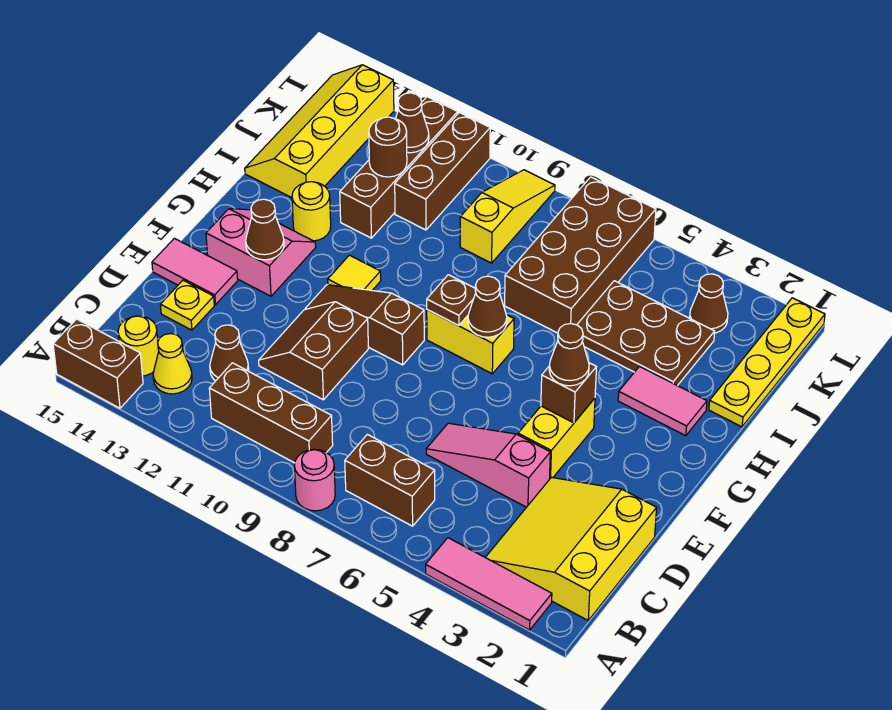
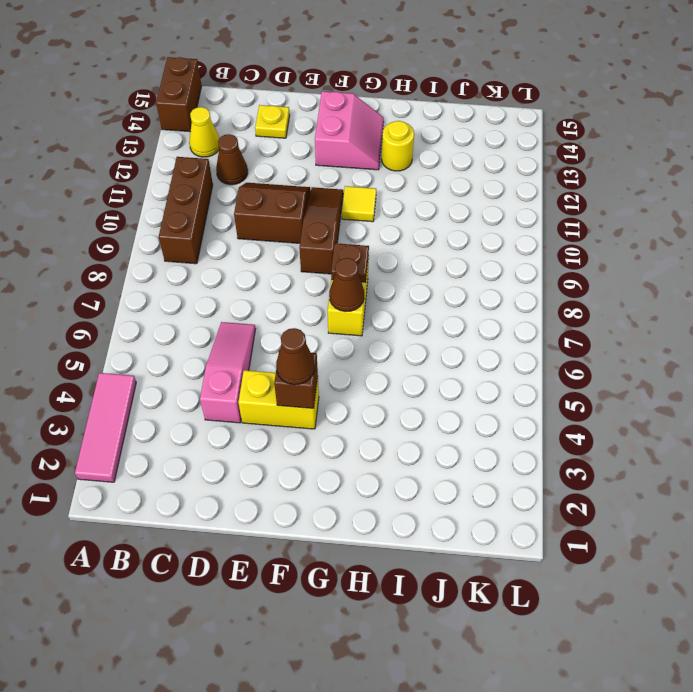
none -> pink round brick A8 level 1
none -> yellow slope B1:D3 level 1 top 1
none -> brown brick B6:B7 level 1
none -> yellow round brick B14 level 1

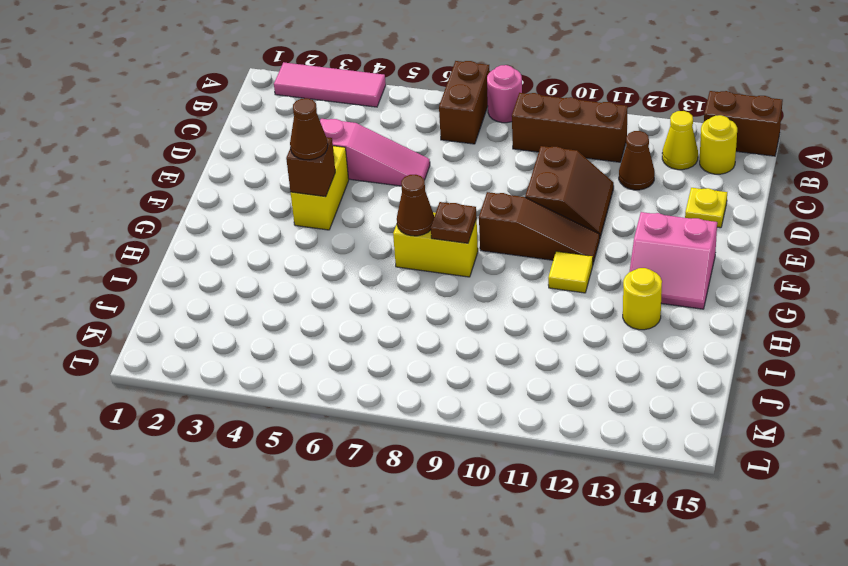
brown brick A7:B7 level 1 -> brown brick B6:B7 level 1
none -> yellow slope B1:D3 level 1 top 1
none -> pink tile E14:E15 level 1
none -> pink tile H2:H3 level 1
none -> yellow plate I1:L1 level 1

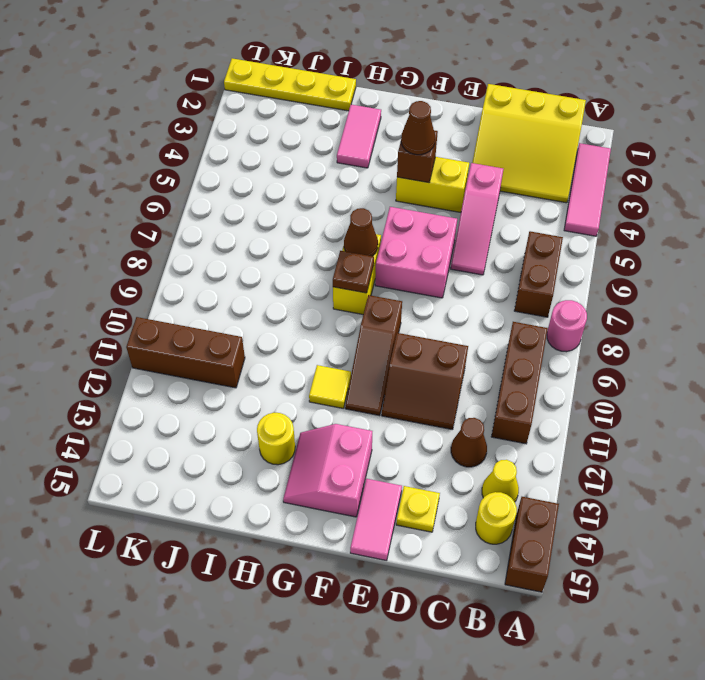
pink brick E6:F7 level 1 -> none
none -> brown plate I3:J5 level 1
none -> brown brick I6:L7 level 1
none -> brown brick I12:L12 level 1
none -> yellow slope I14:L15 level 1 top 14

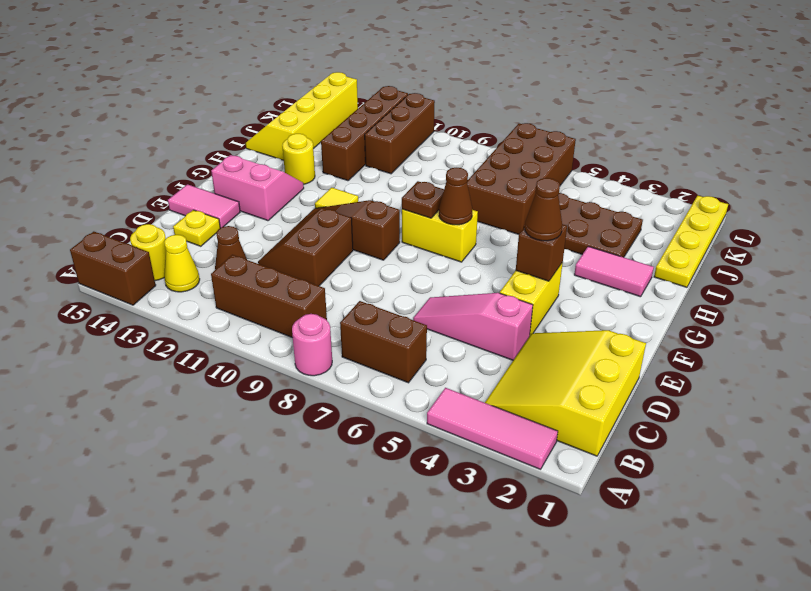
none -> yellow slope J9:L9 level 1 top J
none -> brown cone K3 level 1
none -> brown cone F13 level 2
none -> brown round brick J12 level 2

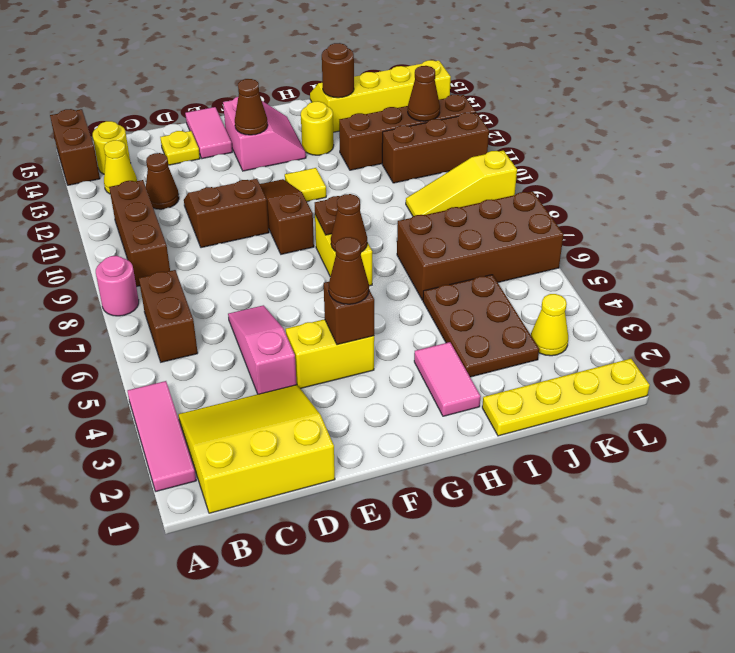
brown round brick I14 level 2 -> brown round brick J12 level 2
yellow slope J9:L9 level 1 top L -> yellow slope J9:L9 level 1 top J
yellow cone K3 level 1 -> brown cone K3 level 1

